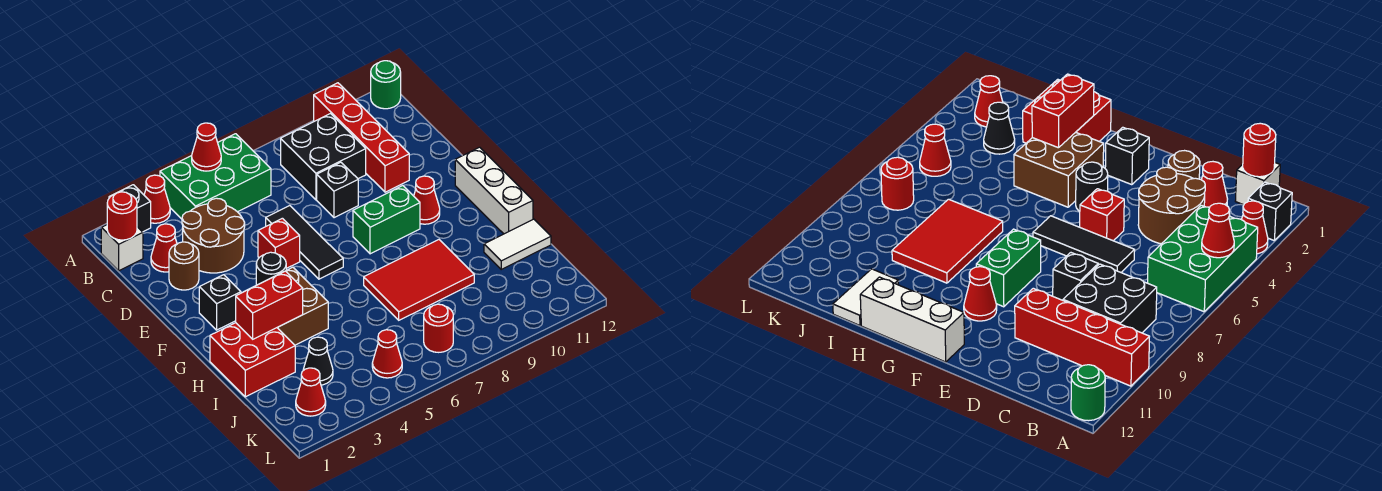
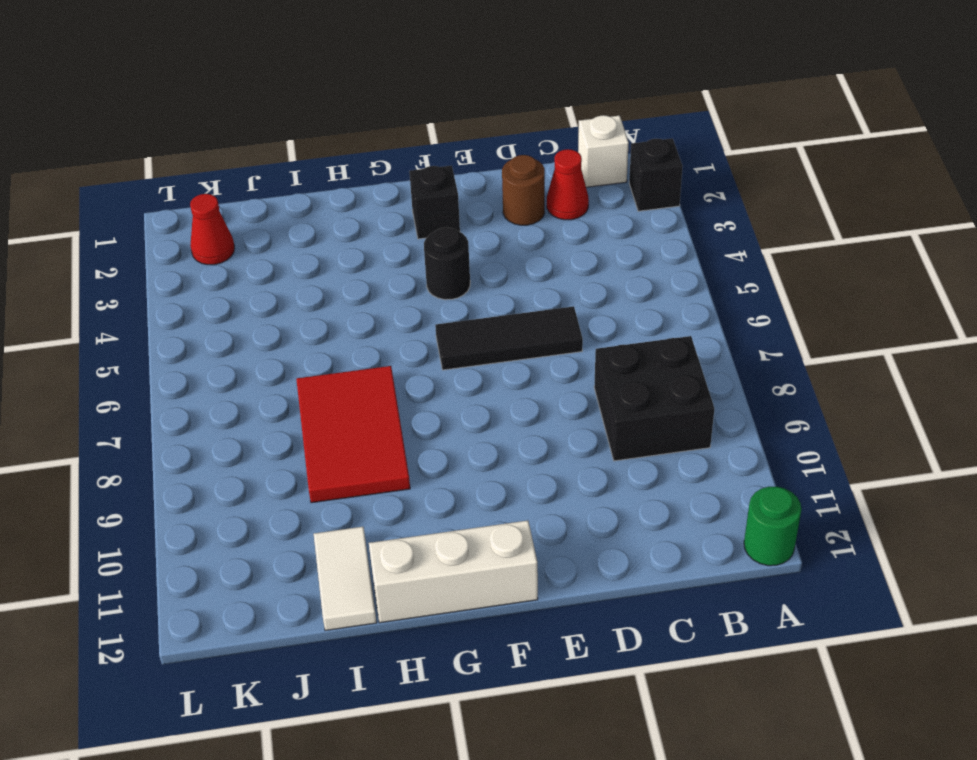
none -> red cone A3 level 1
none -> green brick A4:B6 level 1
none -> red brick A10:D10 level 1

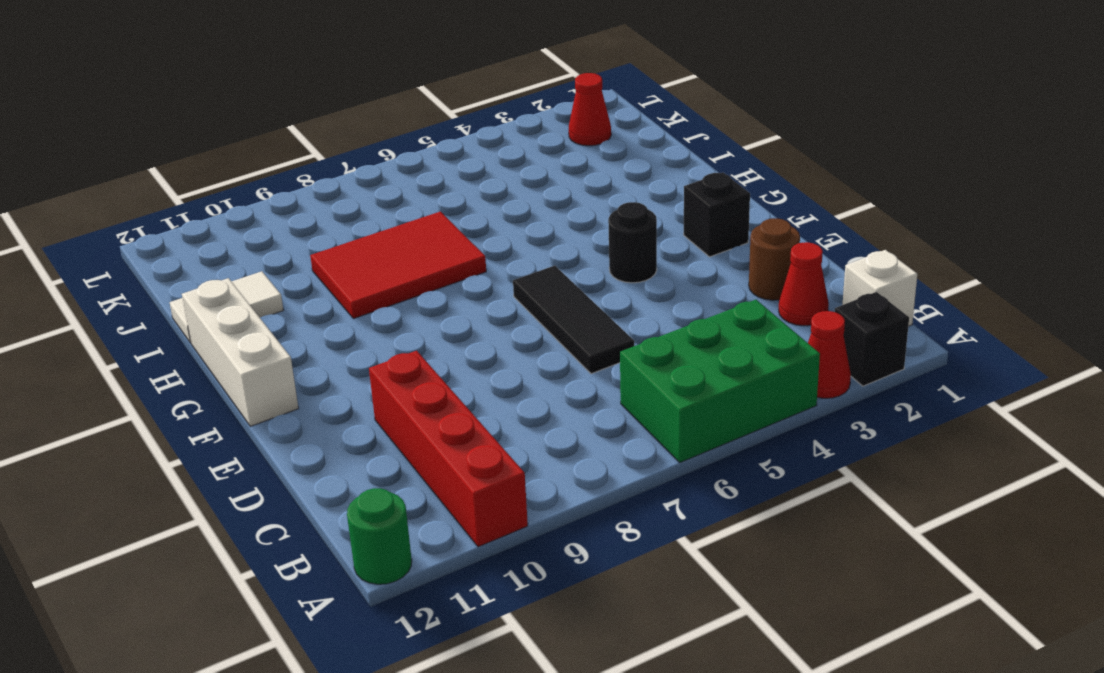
none -> black brick B8:C9 level 1
none -> brown round brick C3:D4 level 1
none -> black brick D8 level 1

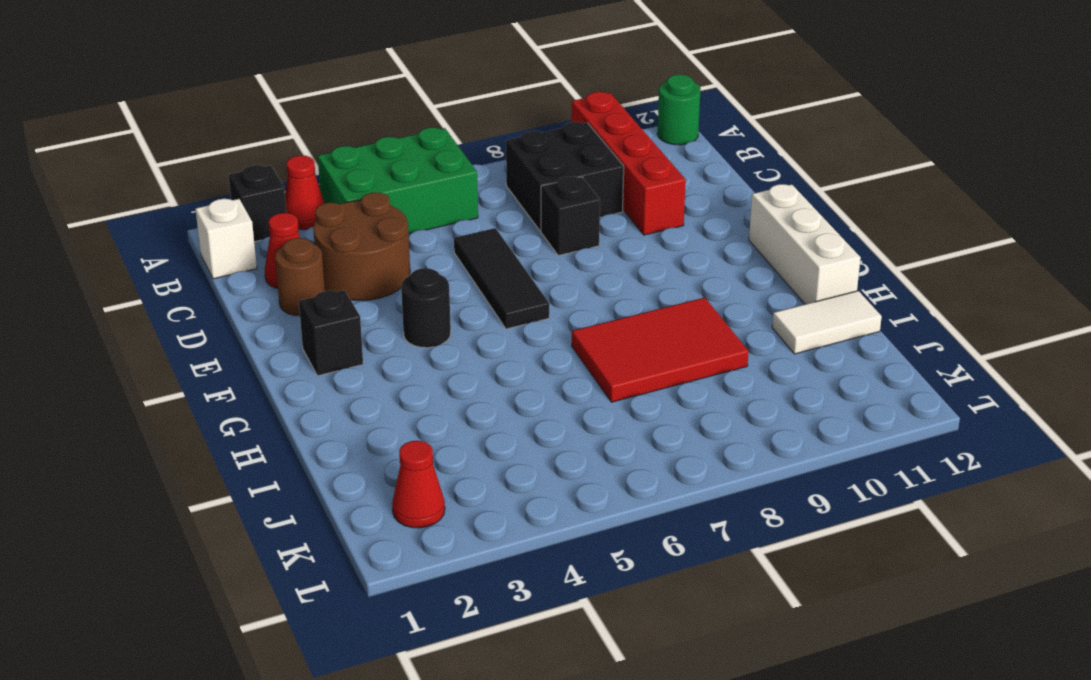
none -> red brick E5 level 1
none -> green brick F8:F9 level 1
none -> red cone F10 level 1

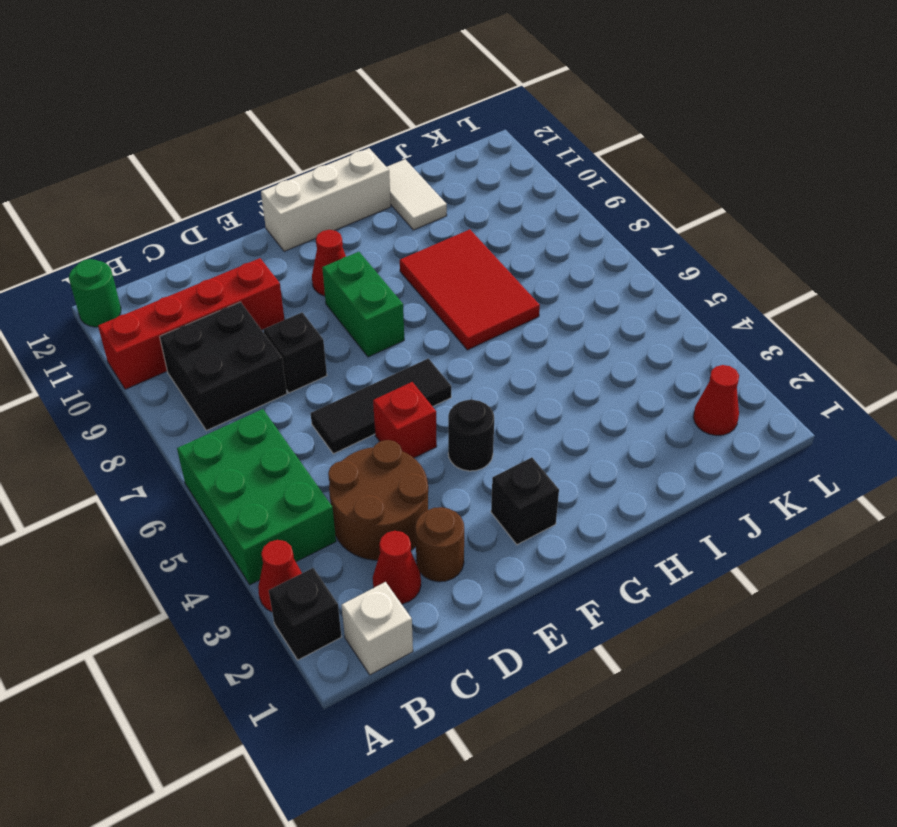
none -> brown brick G3:H4 level 1
none -> red brick H1:I2 level 1
none -> black cone J3 level 1

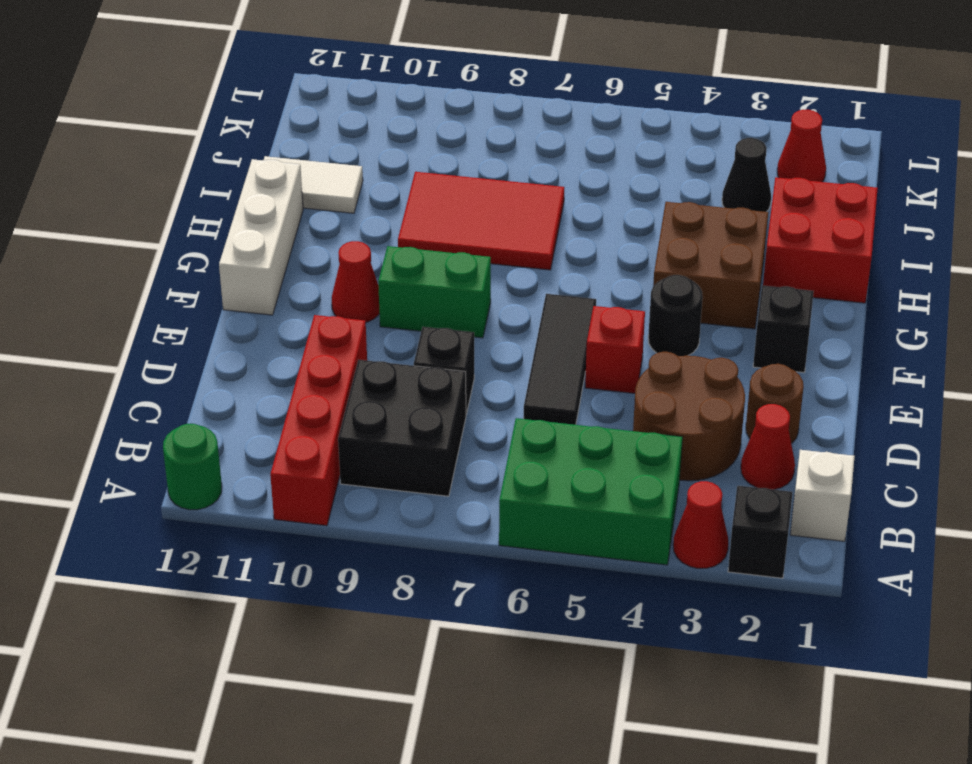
none -> red cone K5 level 1
none -> red round brick K7 level 1
none -> red cone A5 level 2

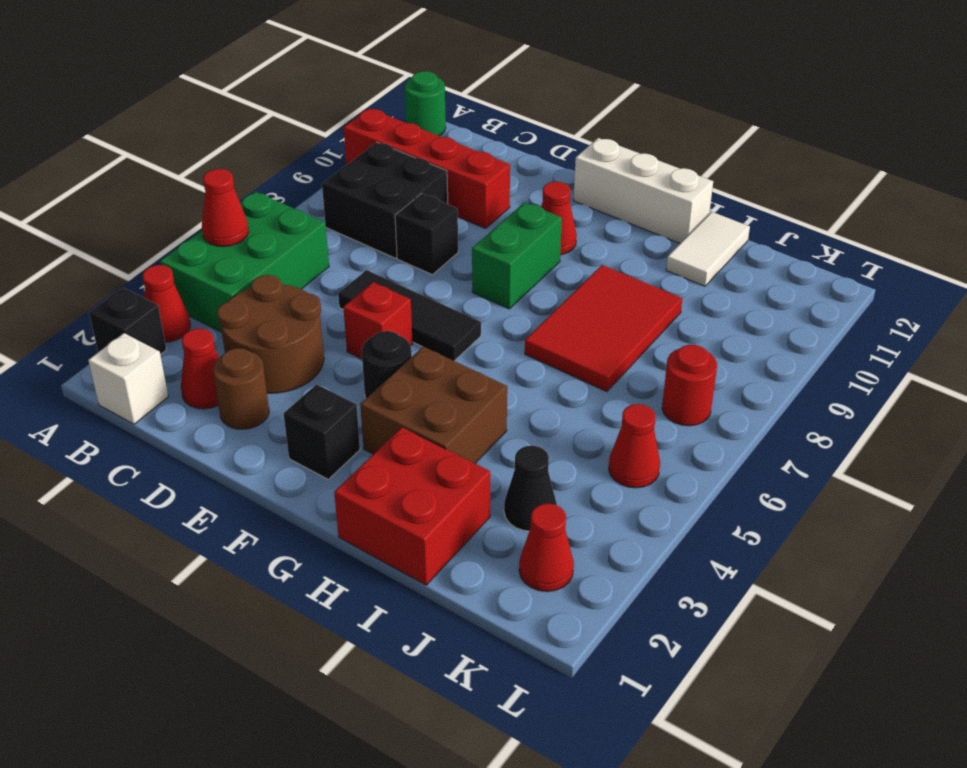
none -> red round brick B1 level 2
none -> red brick H2:H3 level 2

